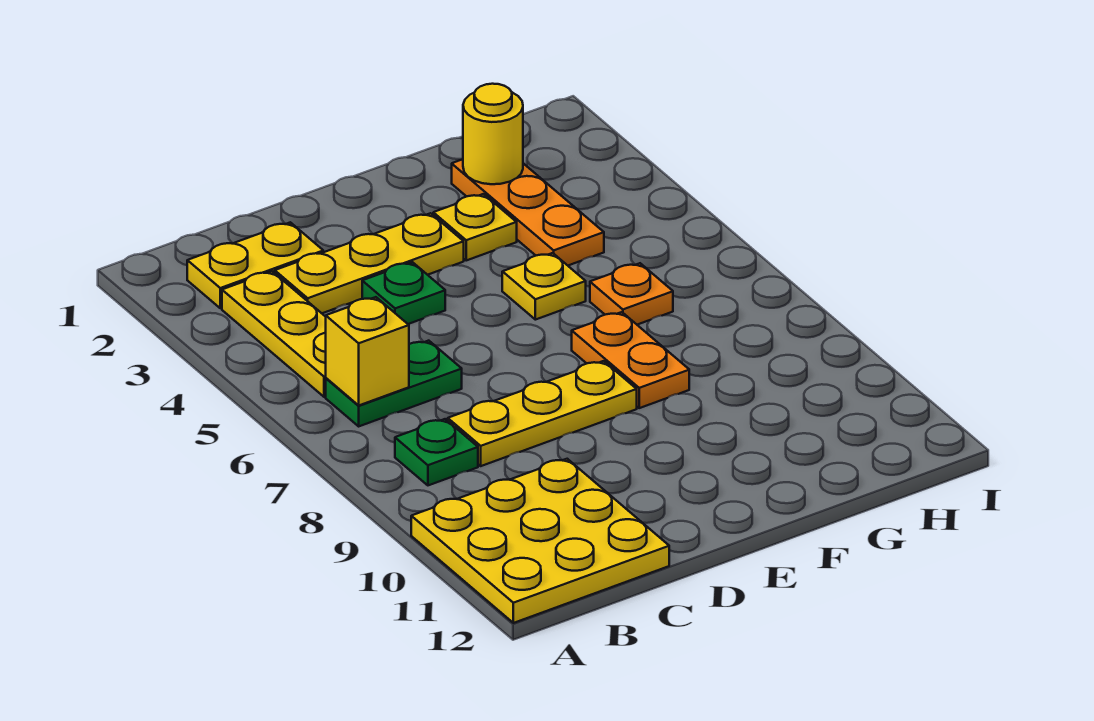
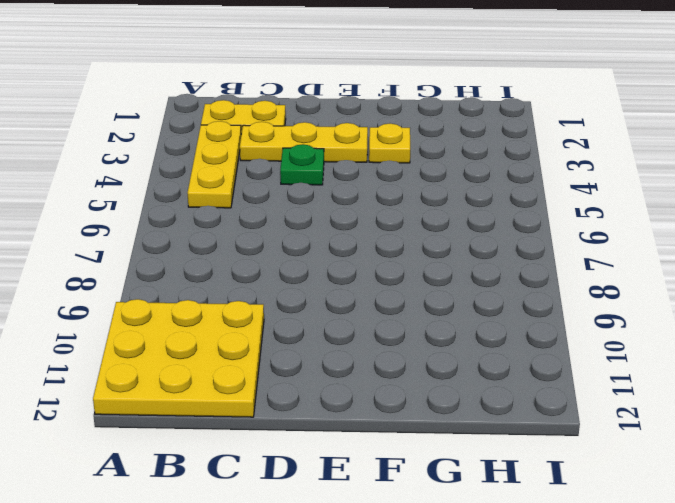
none -> green plate B6:C6 level 1
none -> green plate B8 level 1
none -> yellow plate C8:E8 level 1

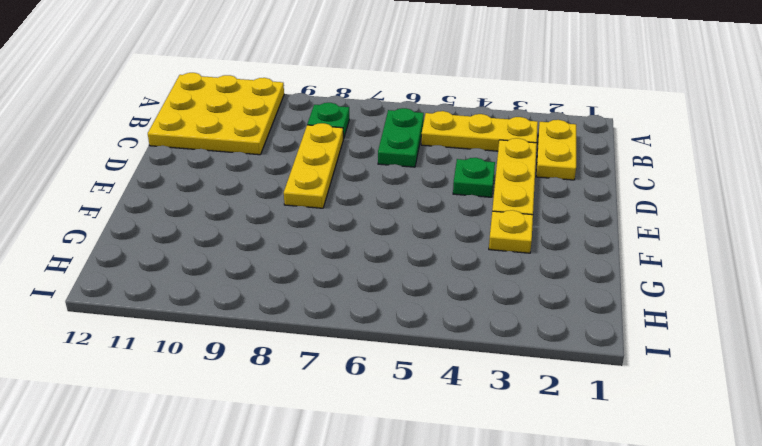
none -> yellow plate F5 level 1
none -> orange plate F7:F8 level 1
none -> orange plate G2:G4 level 1

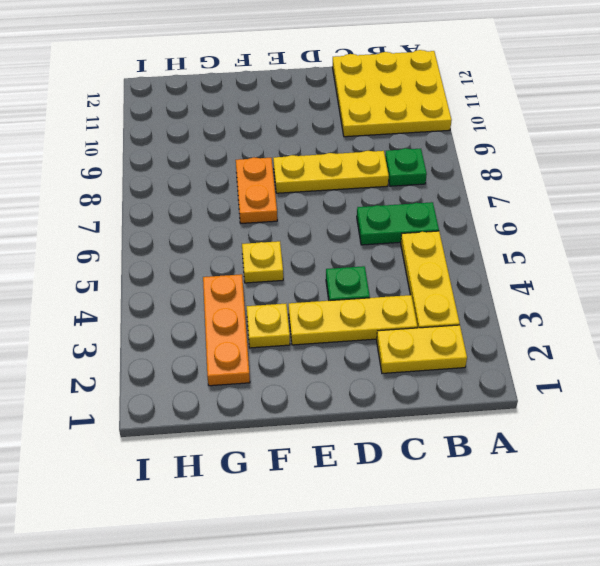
none -> orange plate G6 level 1
none -> yellow brick B6 level 2
none -> yellow round brick G2 level 2

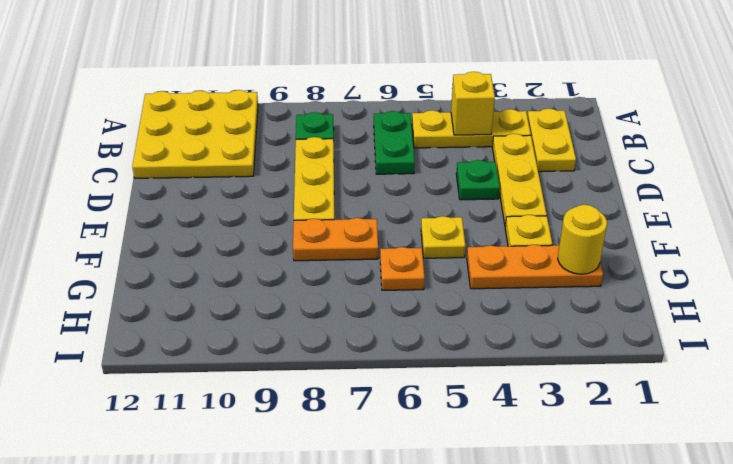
yellow brick B4 level 2 -> yellow brick B6 level 2

